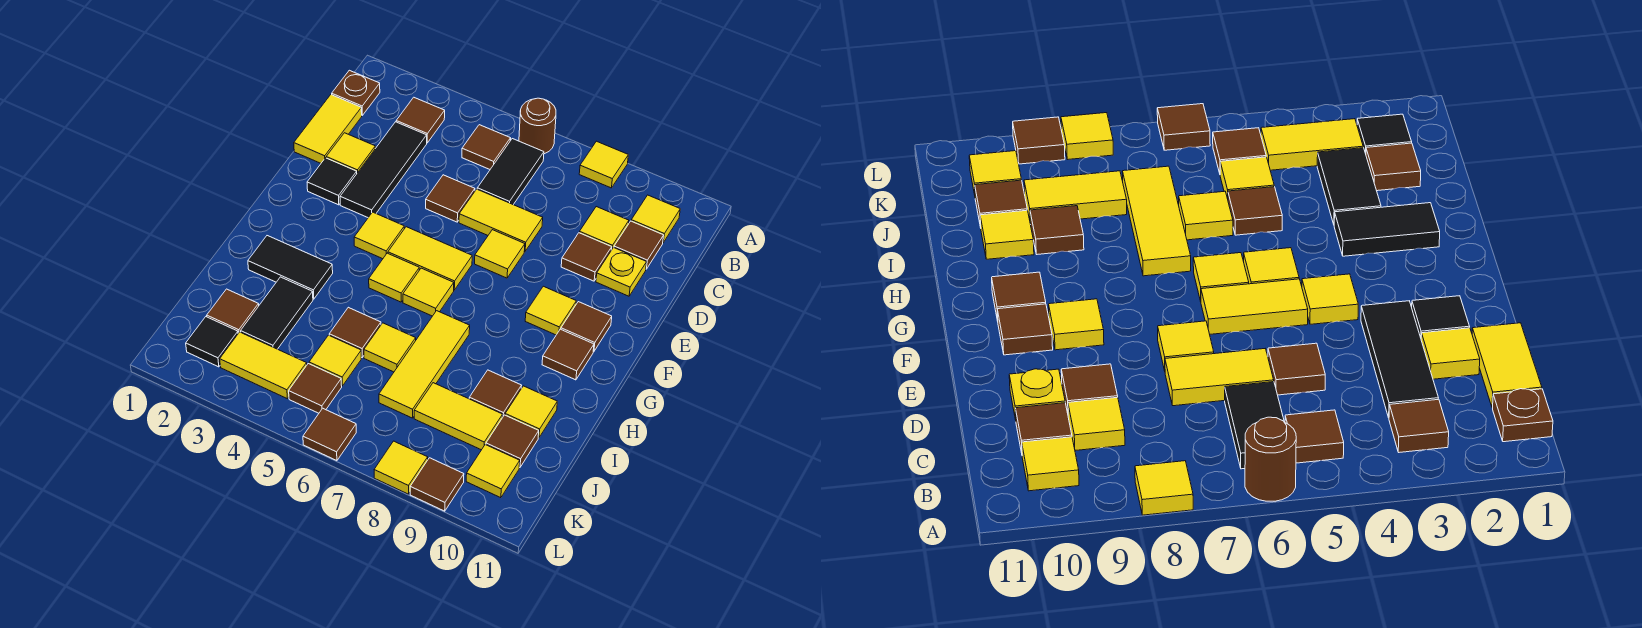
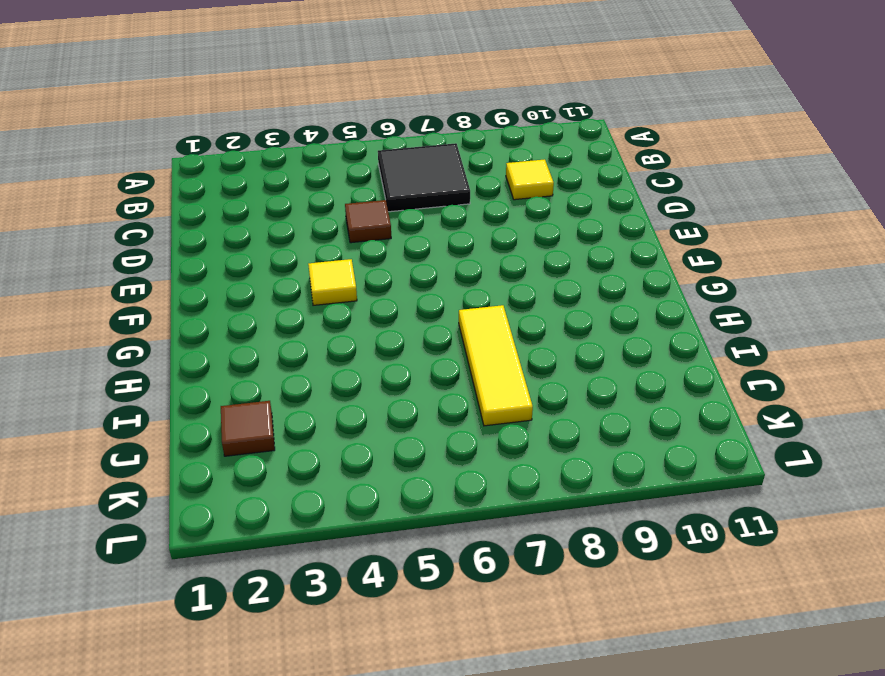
black tile B6:C7 level 1 -> black tile B6:C6 level 1
none -> brown round brick A6 level 1
none -> yellow tile A8 level 1
none -> brown plate B1 level 1
none -> brown tile B3 level 1

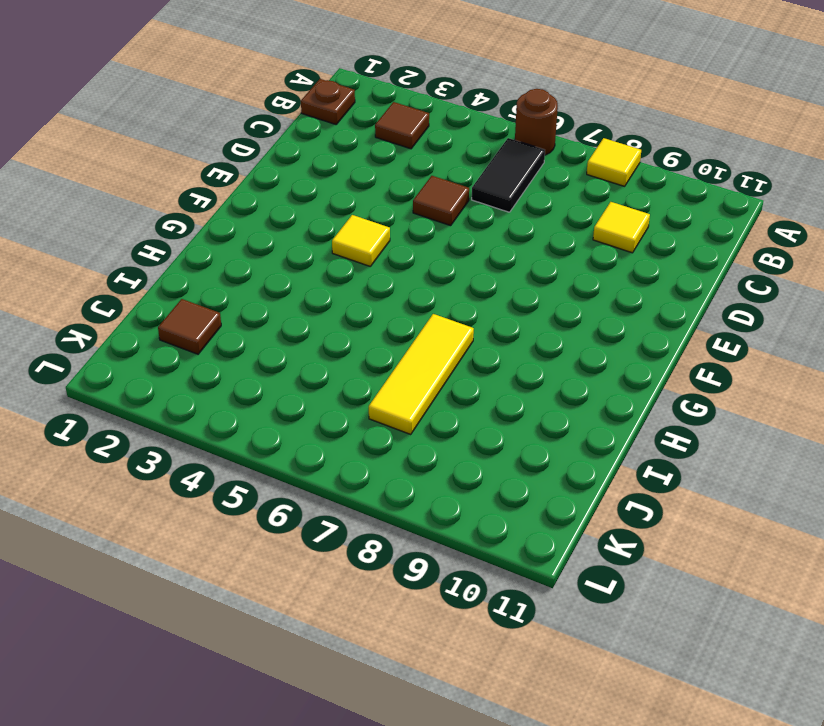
none -> brown tile B5 level 1
none -> yellow tile B10 level 1
none -> yellow tile C1:D1 level 1
none -> black tile C3:E3 level 1

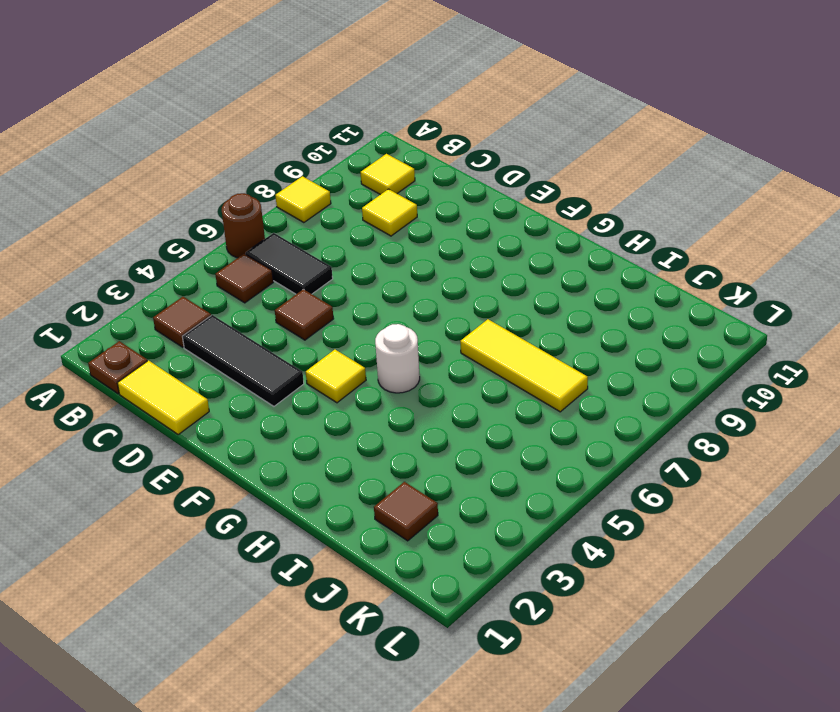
white round brick G5 level 1 -> yellow tile G5 level 1
none -> brown tile C10 level 1
none -> yellow tile D2 level 1
none -> yellow tile D6:D7 level 1
none -> brown tile D9 level 1

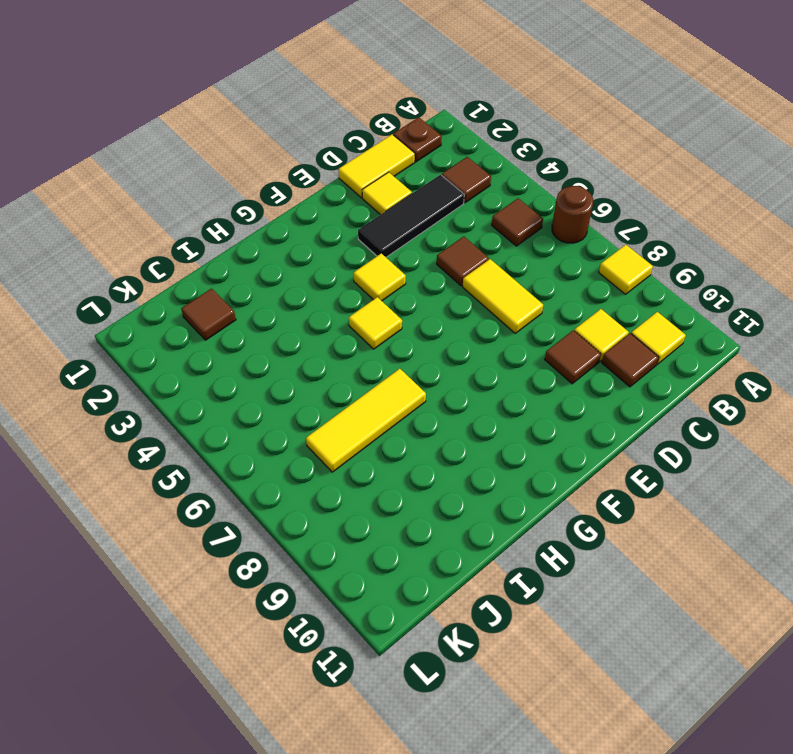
none -> black tile B6:C6 level 1
none -> yellow plate D10 level 1
none -> black tile E2 level 1
none -> yellow tile E7 level 1

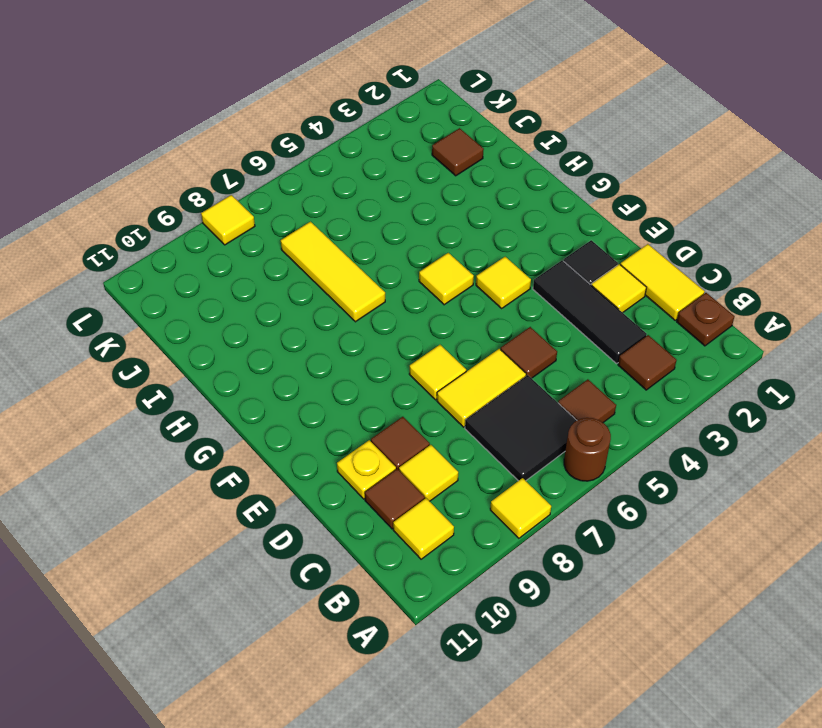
black tile B6:C7 level 1 -> black tile B6:C6 level 1
none -> yellow tile F5:F6 level 1
none -> yellow tile F9 level 1
none -> brown tile F10 level 1
none -> yellow tile G6 level 1

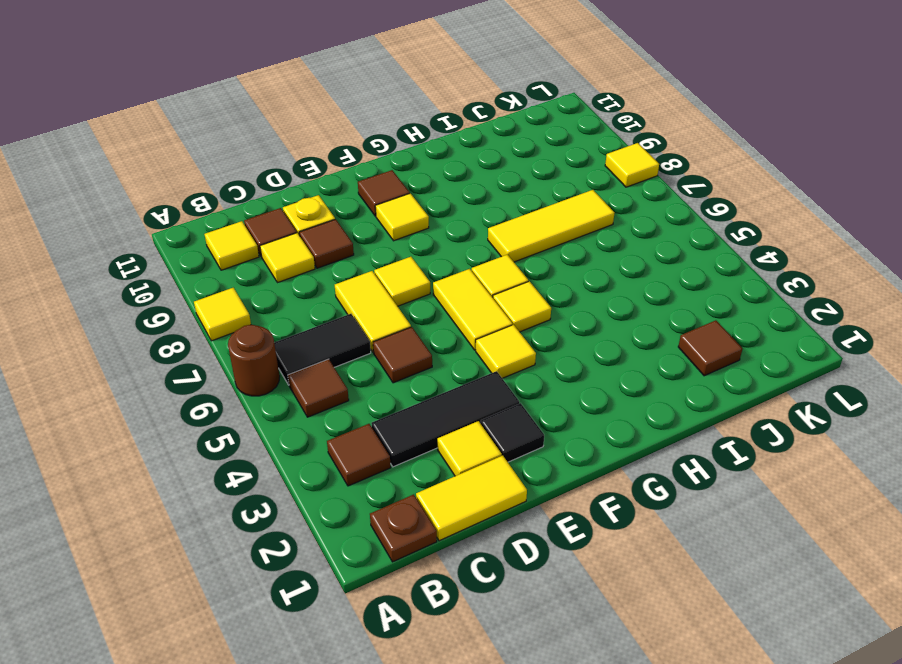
none -> brown tile G10 level 1
none -> black tile H2:H3 level 1
none -> black tile I3:J3 level 1
none -> brown tile I5 level 1

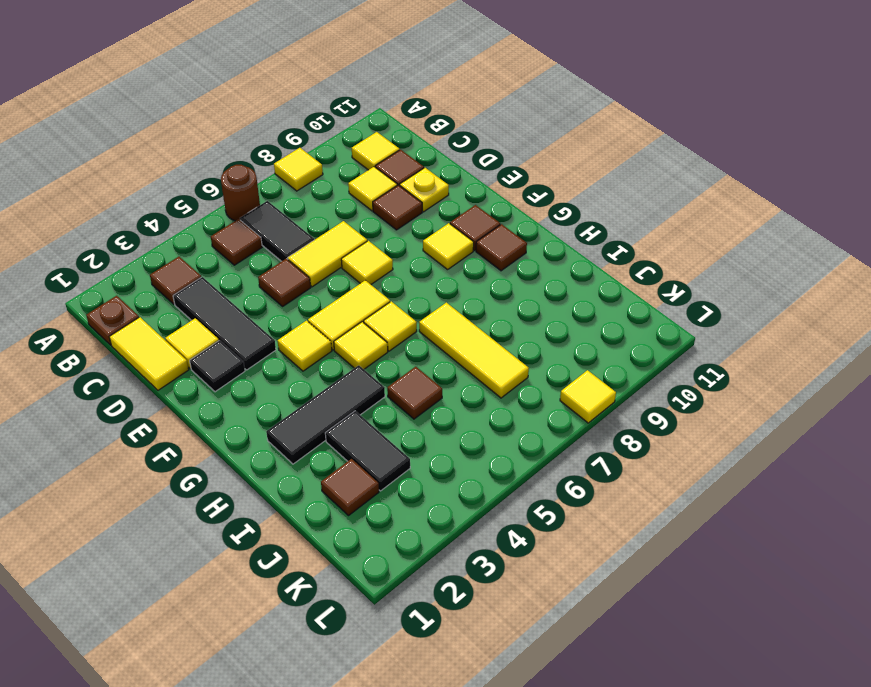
black tile H2:H4 level 1 -> black tile H2:H3 level 1
none -> yellow tile I6 level 1
none -> brown tile I9 level 1
none -> yellow tile I10 level 1
none -> yellow tile J5 level 1

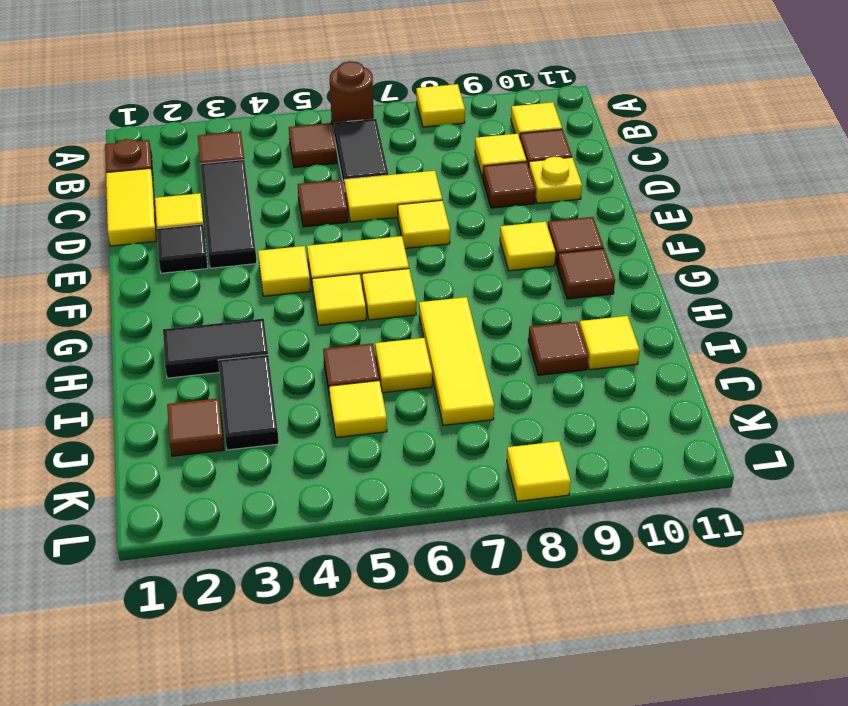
none -> yellow tile J8:J9 level 1
none -> brown tile J10 level 1
none -> black tile K2 level 1
none -> yellow tile K3:K4 level 1

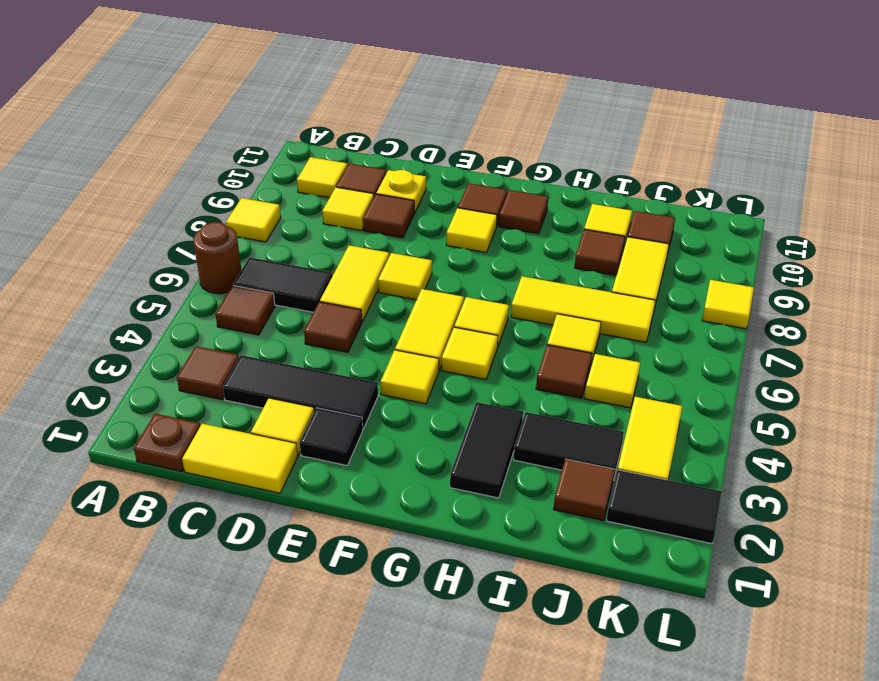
black tile K2:L2 level 1 -> black tile K2 level 1
none -> brown tile K5 level 1
none -> yellow tile K10 level 1
none -> brown tile L6 level 1
none -> brown tile L9 level 1

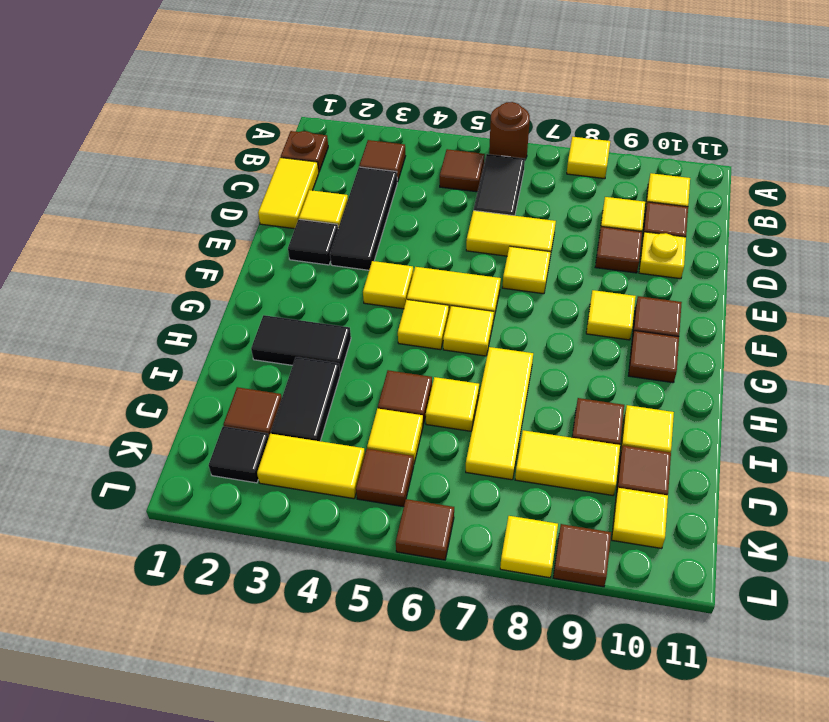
none -> brown tile D5 level 1

